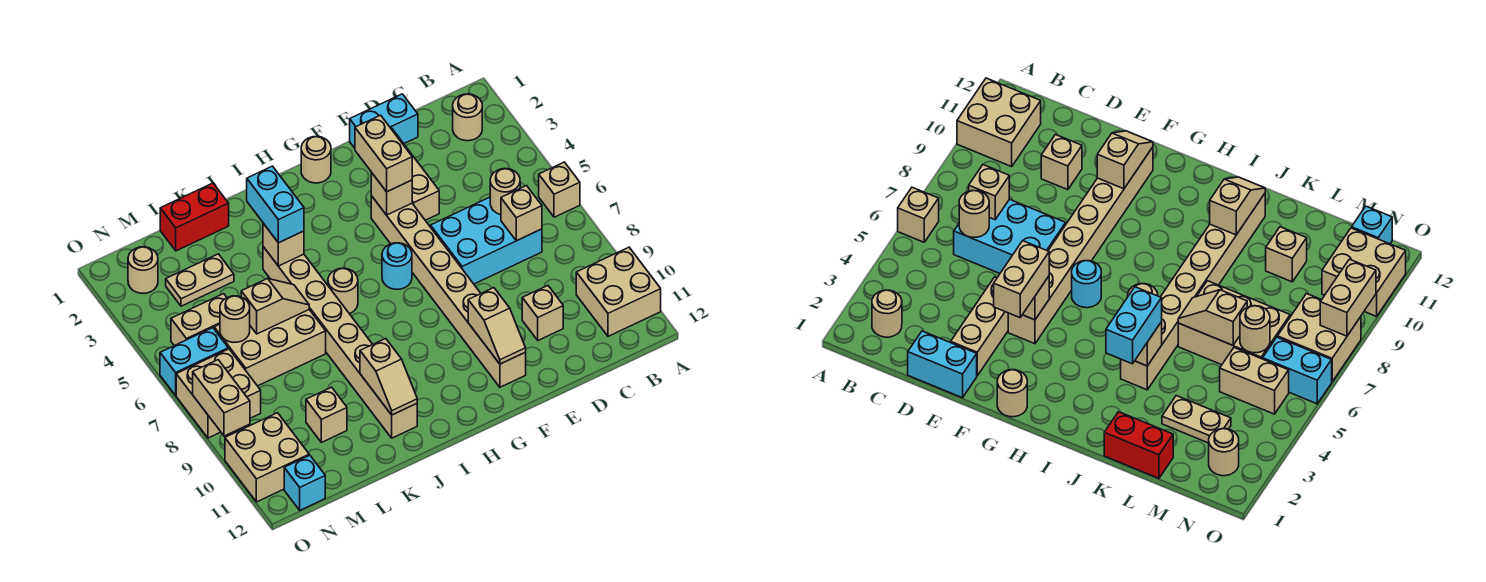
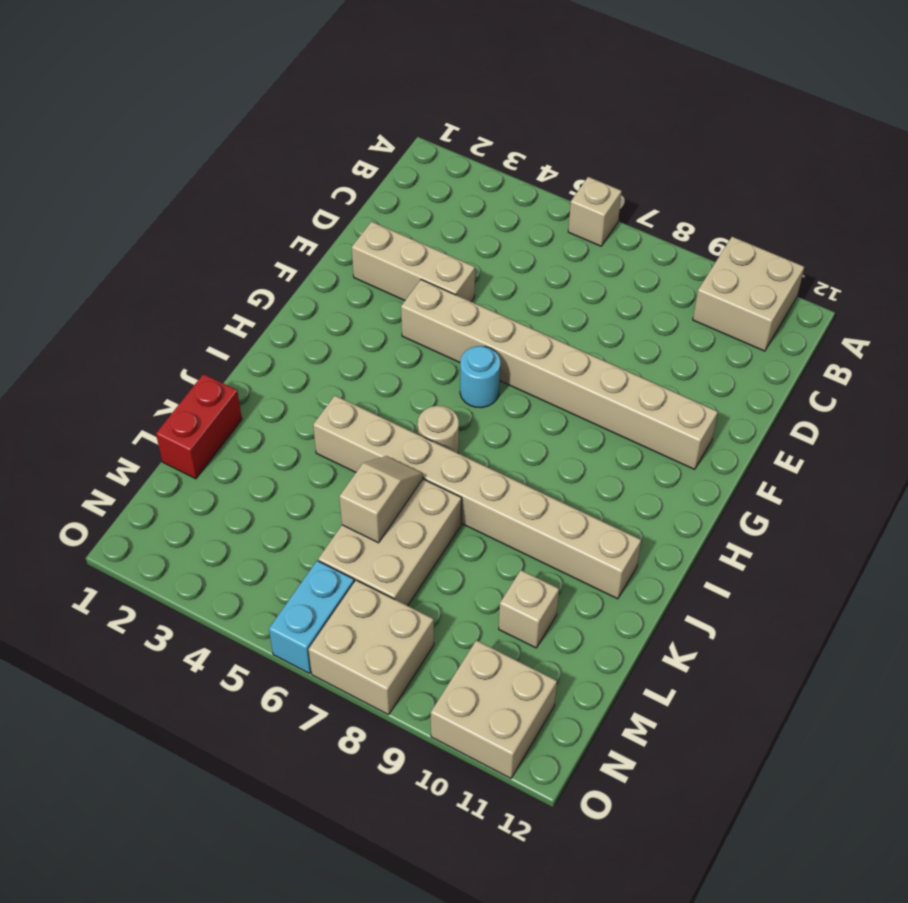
none -> tan round brick B2 level 1
none -> cyan brick C6:E7 level 1
none -> cyan brick D1:E1 level 1
none -> tan brick D10 level 1

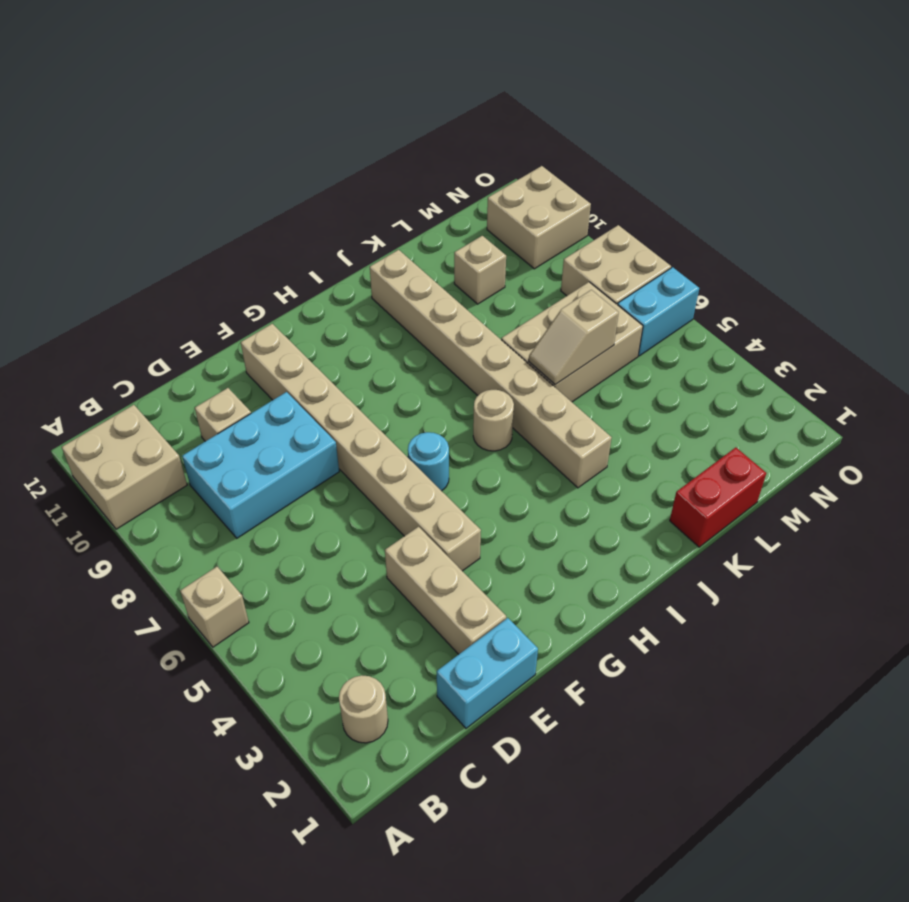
cyan brick C8:E9 level 1 -> cyan brick C6:E7 level 1
none -> tan round brick G1 level 1
none -> tan plate L3:M3 level 1
none -> tan brick M5:N5 level 1
none -> tan round brick N2 level 1

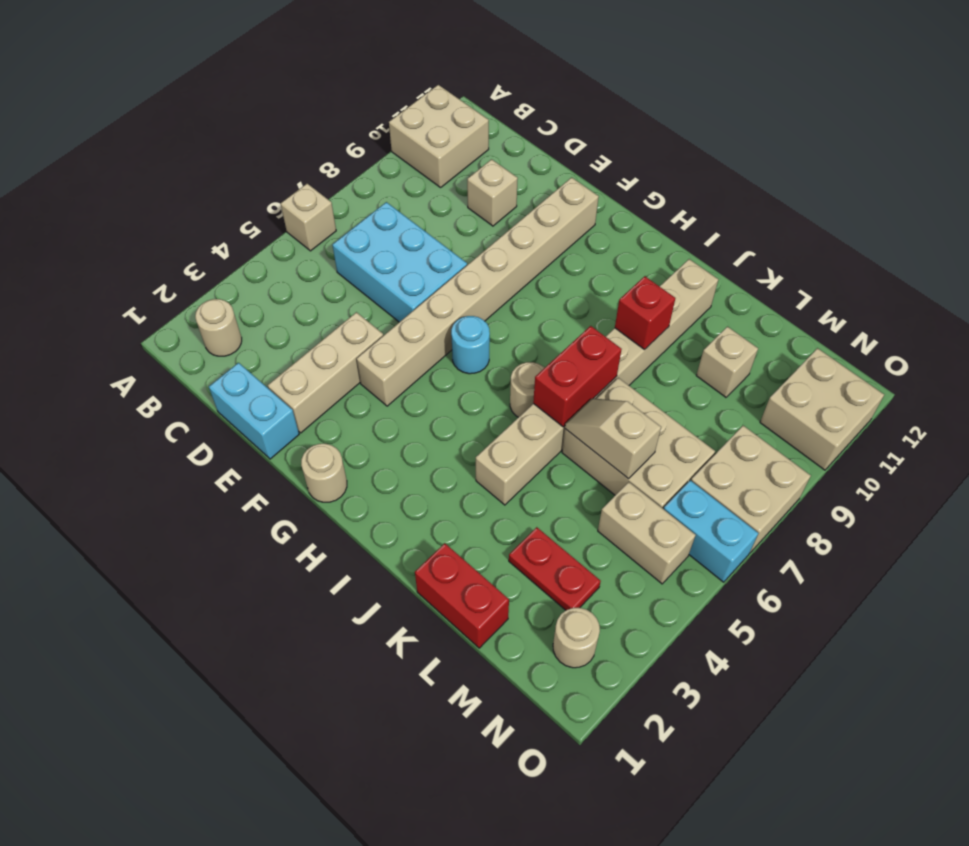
red brick J6:J7 level 2 -> none
red brick J9 level 2 -> none
red plate L3:M3 level 1 -> tan plate L3:M3 level 1
none -> cyan brick N12 level 1
none -> tan round brick C6 level 2
none -> tan brick C7 level 2
none -> tan brick F4 level 2

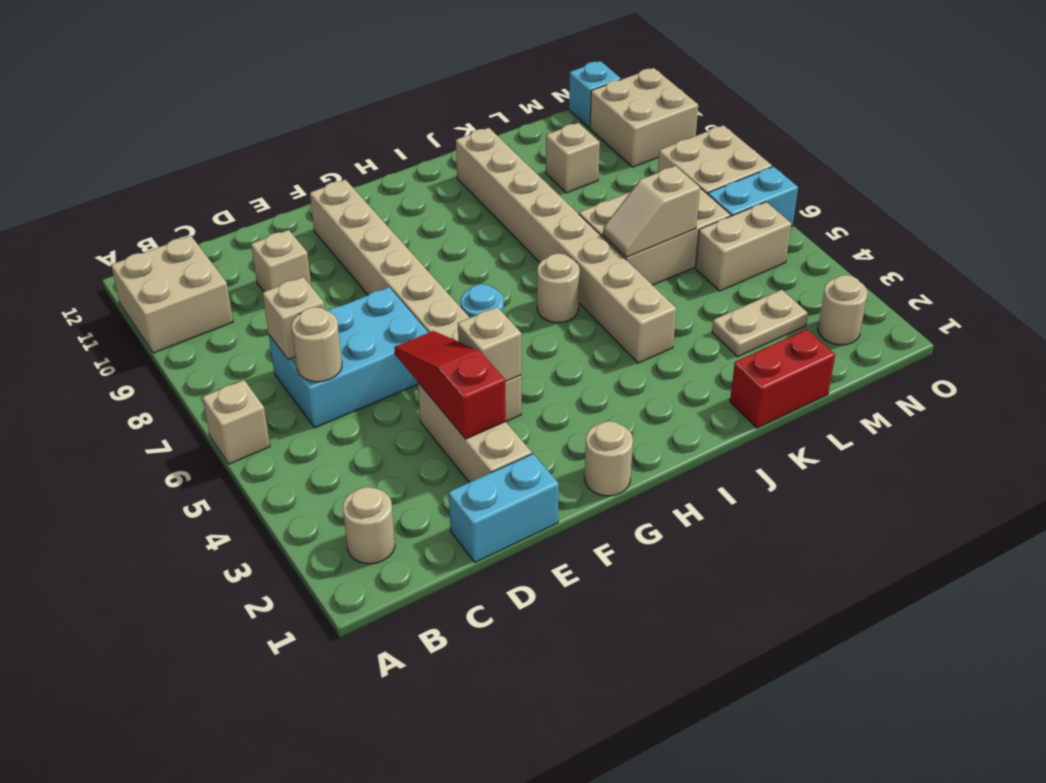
red slope E3:E5 level 2 top 3 -> none
none -> tan slope F10:F11 level 2 top 10
none -> tan brick J4 level 2
none -> tan slope J10:J11 level 2 top 10
none -> tan round brick M6 level 2

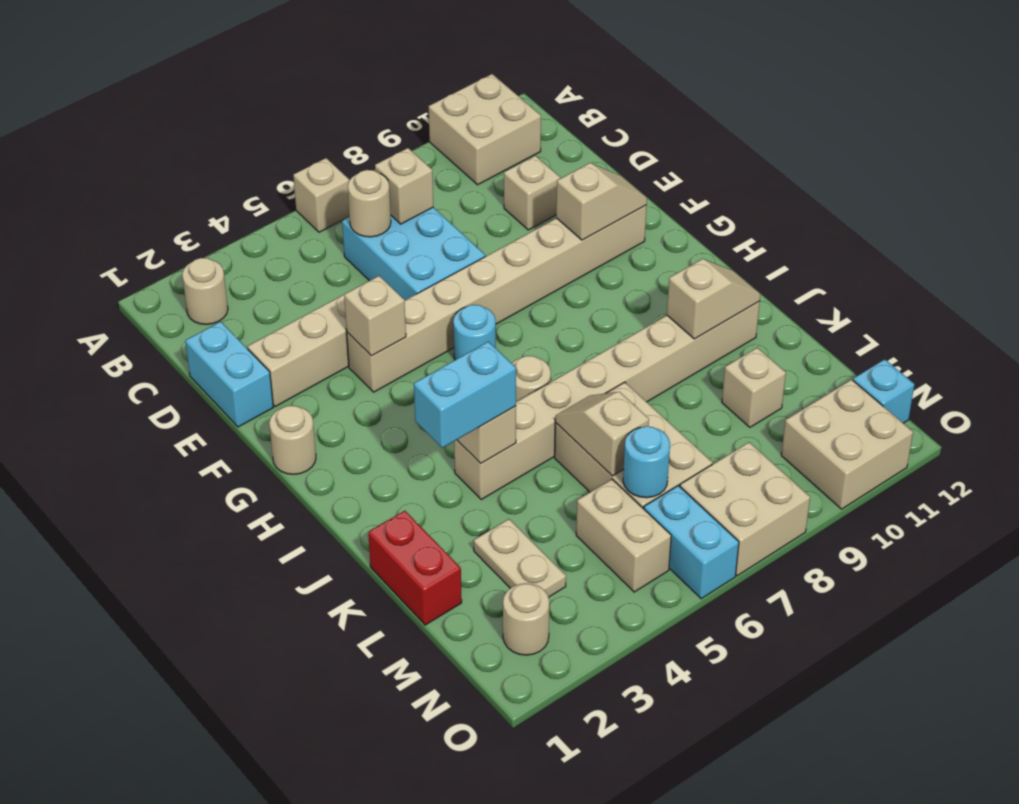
cyan round brick M6 level 2 -> tan round brick M6 level 2
none -> tan brick O8:O9 level 2
none -> tan brick F3:F4 level 3

